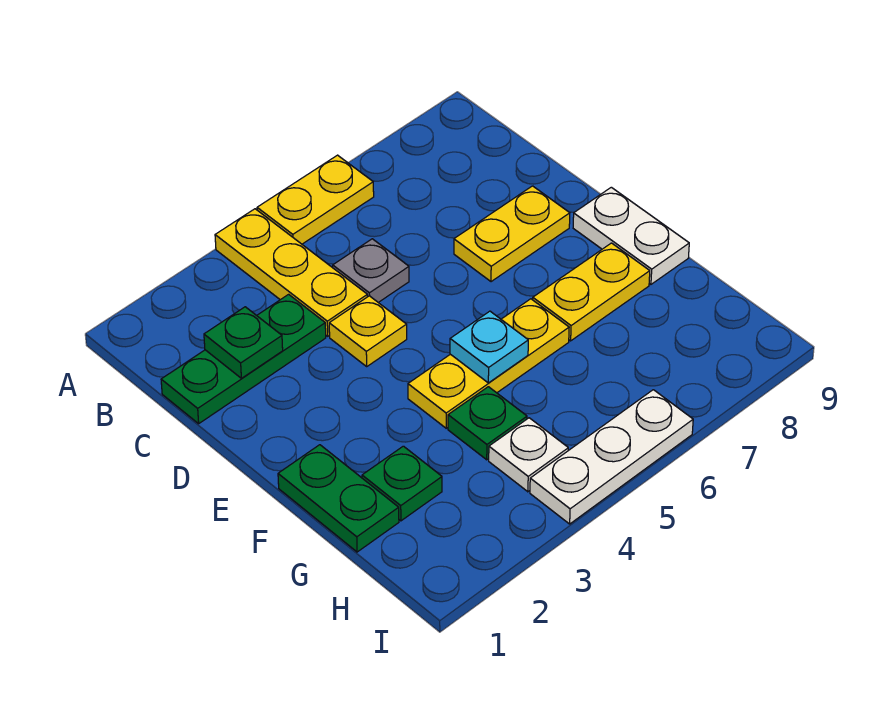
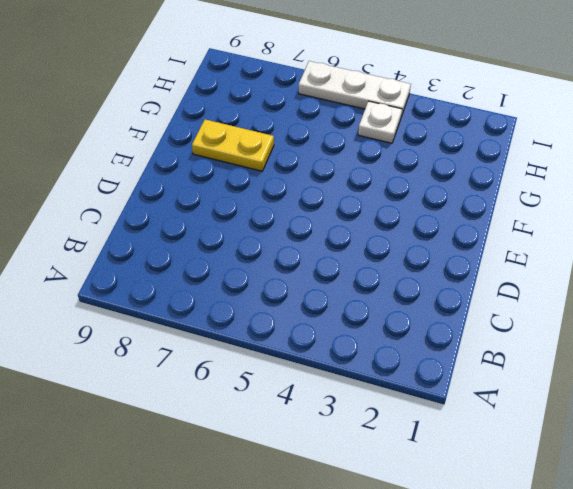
none -> yellow plate A4:C4 level 1
none -> yellow plate A5:A6 level 1
none -> green plate C1:C3 level 1

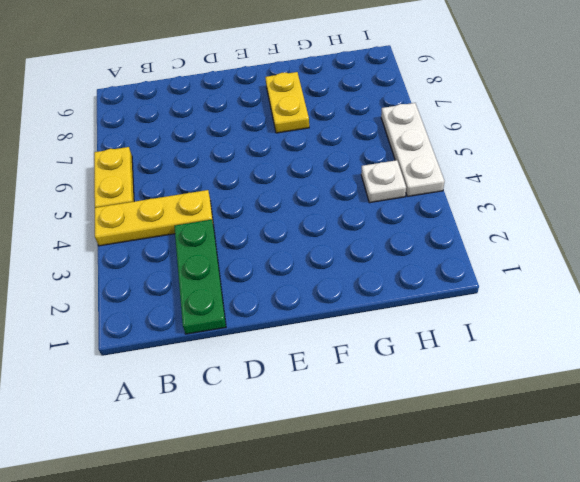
none -> grey plate C5 level 1
none -> yellow plate D4 level 1
none -> yellow plate D7:D8 level 1

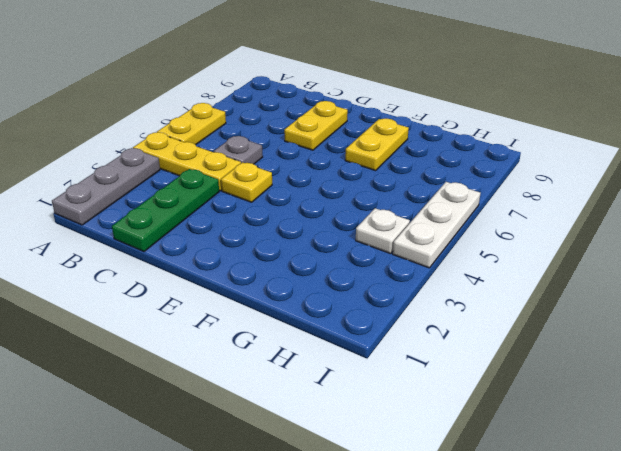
grey plate A1:A3 level 1 -> none
none -> white plate E9:F9 level 1
none -> green plate F1:G1 level 1
none -> yellow plate F4:F6 level 1

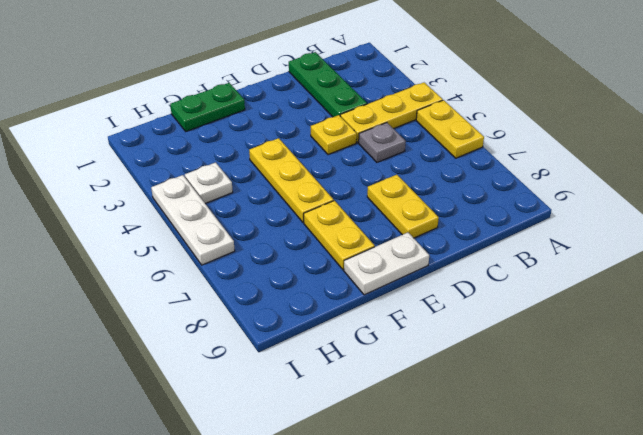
none -> green plate G2 level 1
none -> green plate G4 level 1
none -> green plate C2 level 2

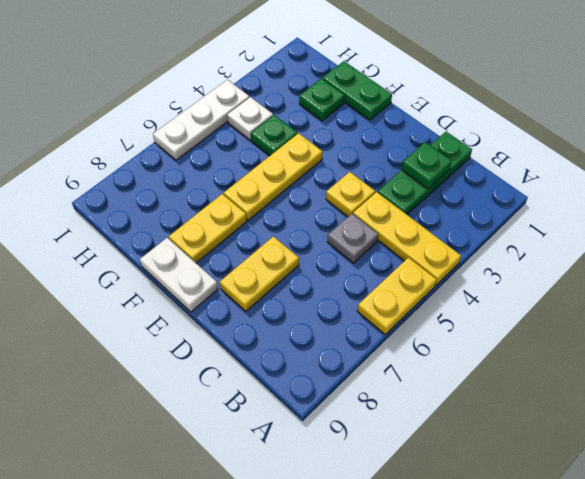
none -> cyan plate F5 level 2

